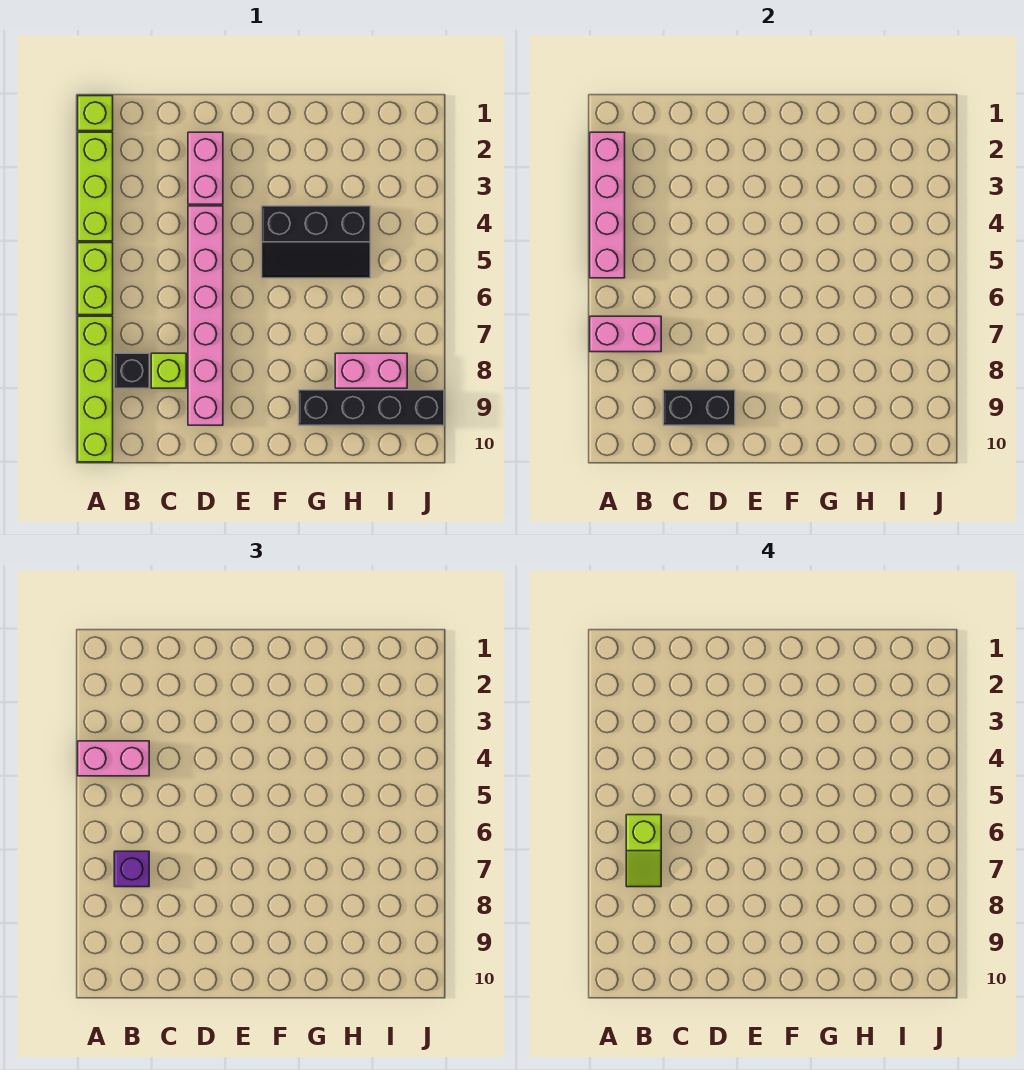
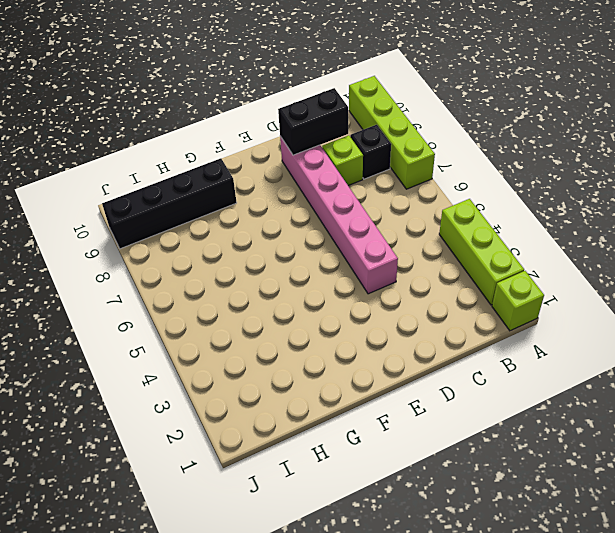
none -> lime brick A5:A6 level 1
none -> pink brick D2:D3 level 1
none -> black slope F4:H5 level 1 top 4

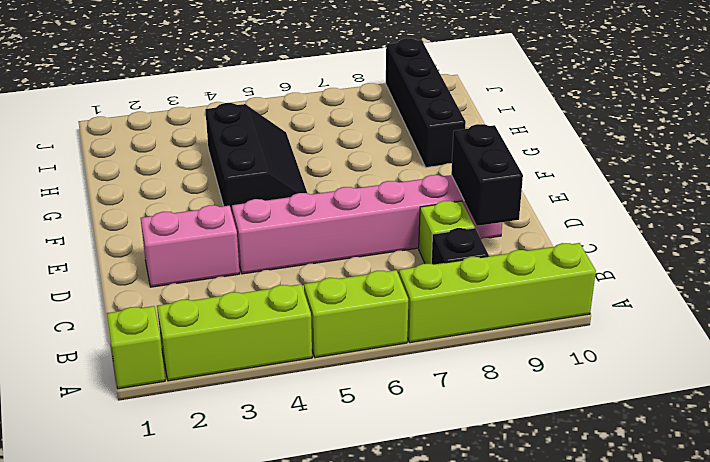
none -> pink brick H8:I8 level 1
none -> pink brick A2:A5 level 2
none -> pink brick A7:B7 level 2

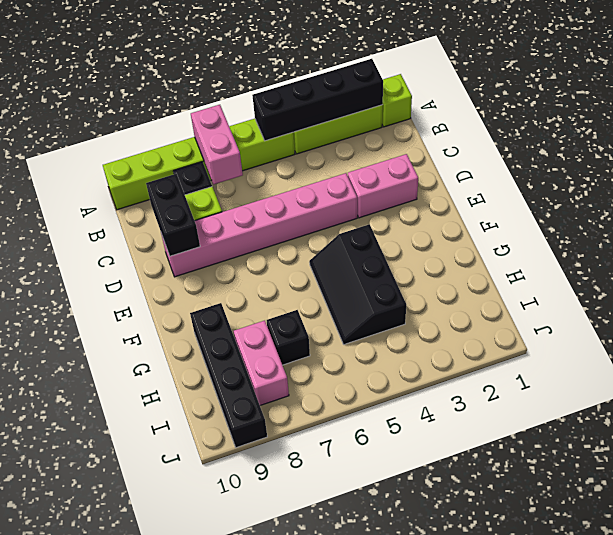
black brick A2:A5 level 2 -> pink brick A2:A5 level 2
black brick H7 level 1 -> none
none -> pink brick A4:B4 level 3
none -> purple brick B7 level 3
none -> lime slope B6:B7 level 4 top 6

